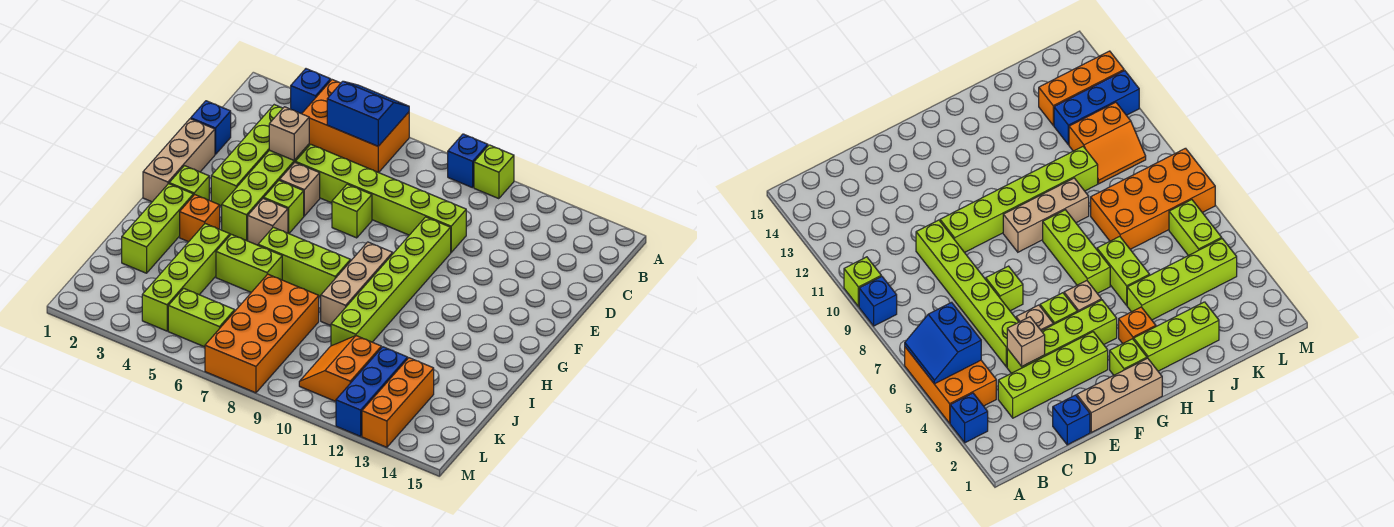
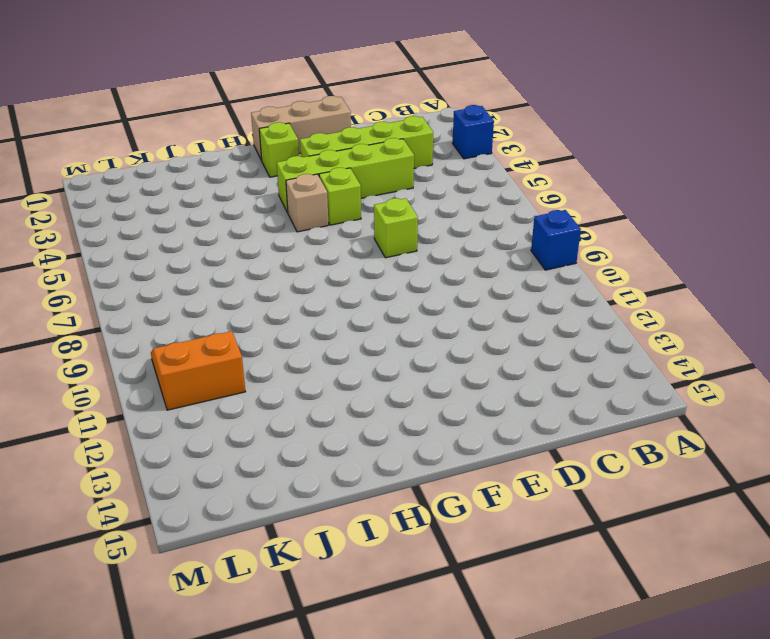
none -> orange brick A4:B6 level 1
none -> lime brick A10 level 1
none -> blue brick D1 level 1

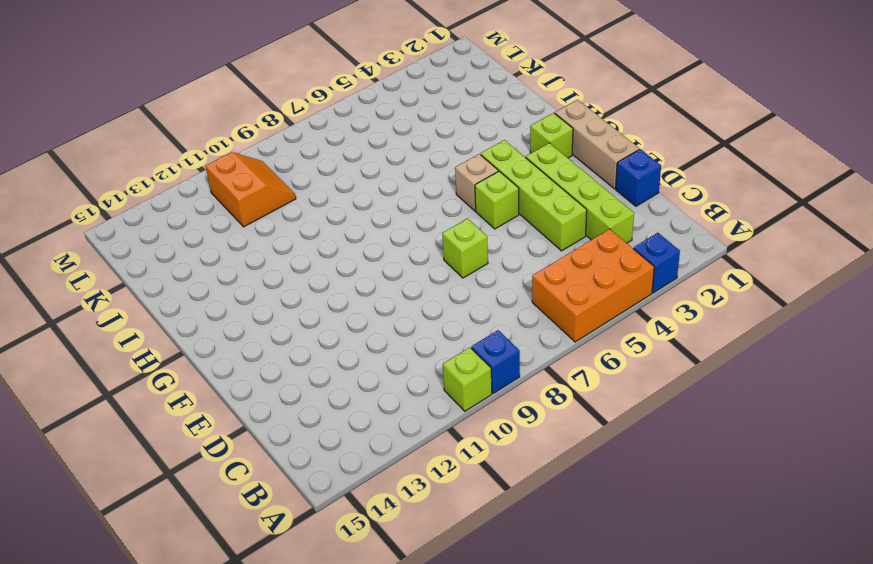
none -> lime brick D5:D10 level 1
none -> tan brick E5 level 1
none -> lime brick E10:J10 level 1

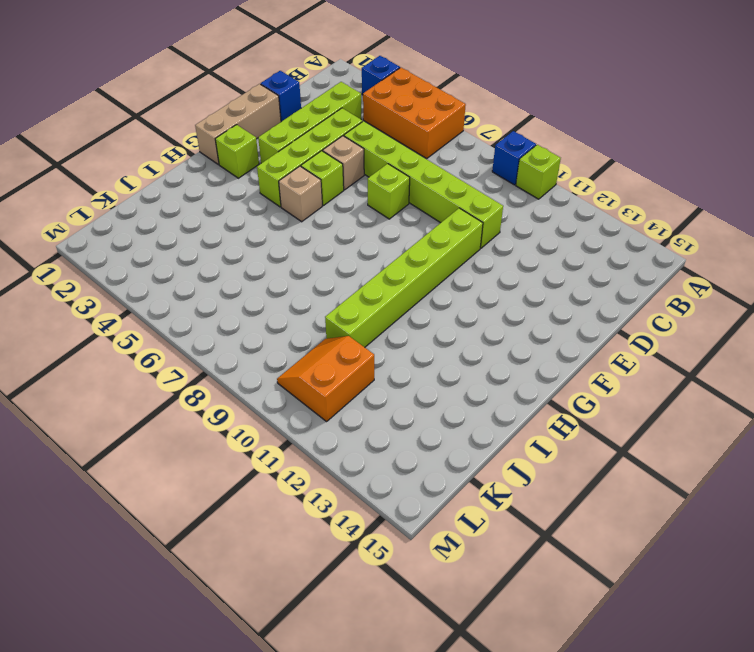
none -> tan brick G9:I9 level 1
none -> lime brick H2:J2 level 1
none -> orange brick H3 level 1

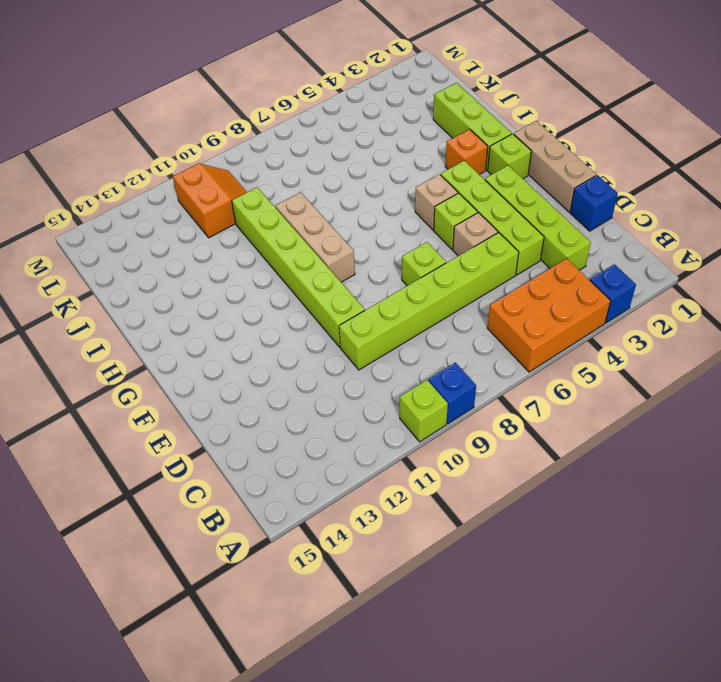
none -> lime brick H6:H8 level 1
none -> lime brick I4:L4 level 1
none -> lime brick I5:I6 level 1

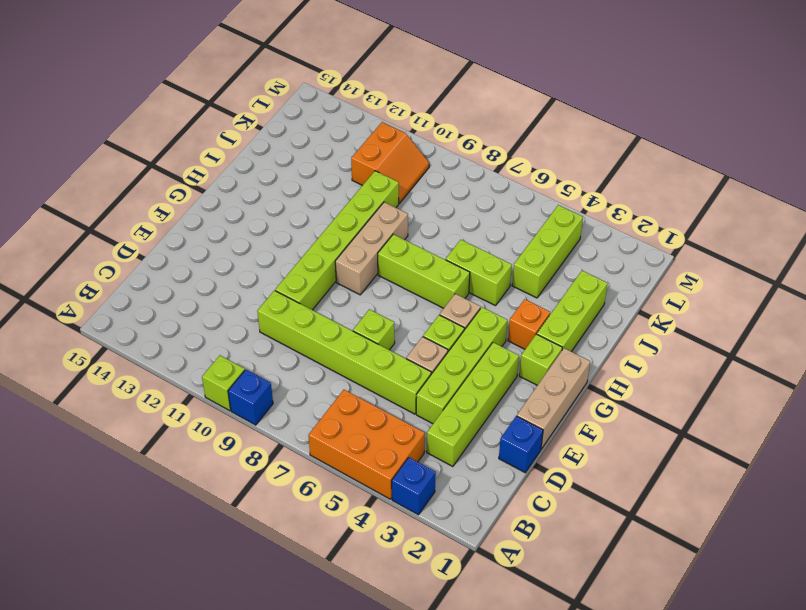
lime brick J4:L4 level 1 -> lime brick I4:L4 level 1
none -> orange brick J7:M8 level 1
none -> blue brick K12:M12 level 1
none -> orange brick K13:M13 level 1

